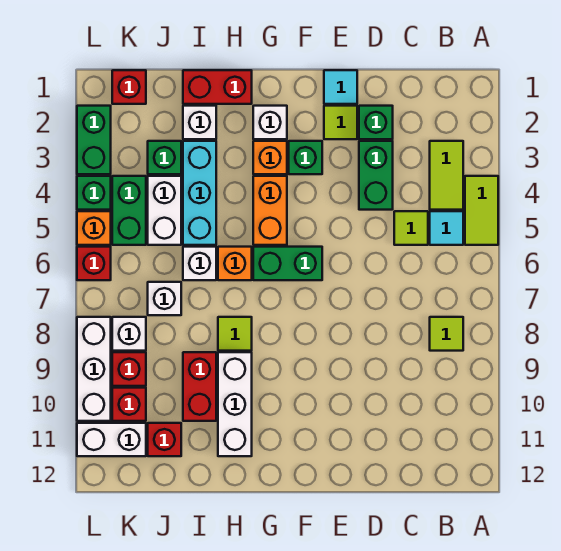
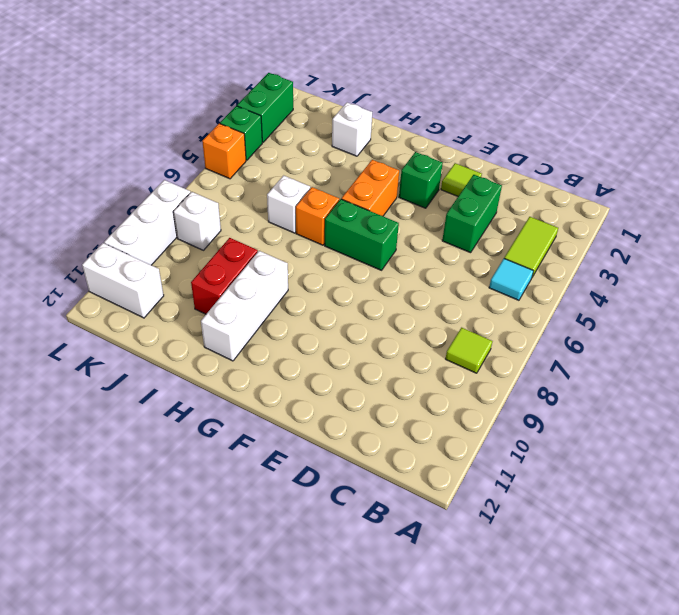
none -> lime tile A4:A5 level 1
none -> lime tile C5 level 1
none -> green brick D2 level 1
none -> cyan tile E1 level 1

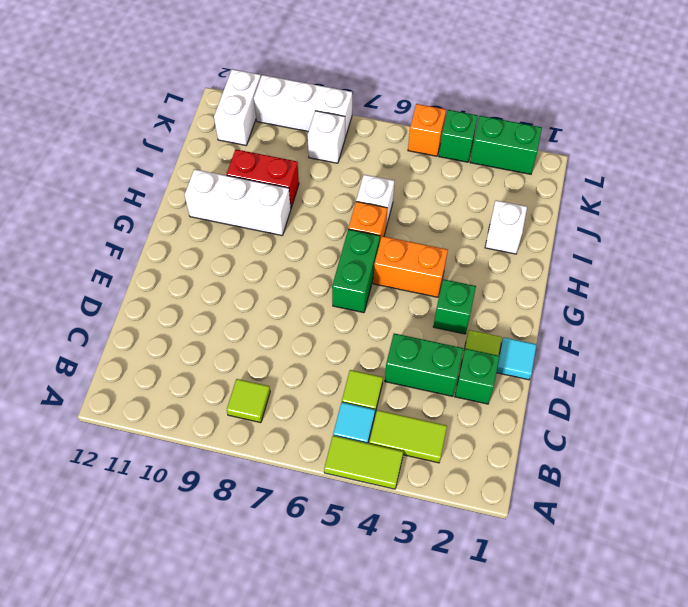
none -> white brick G2 level 1
none -> orange brick G3 level 1
none -> red brick H1:I1 level 1
none -> lime tile H8 level 1

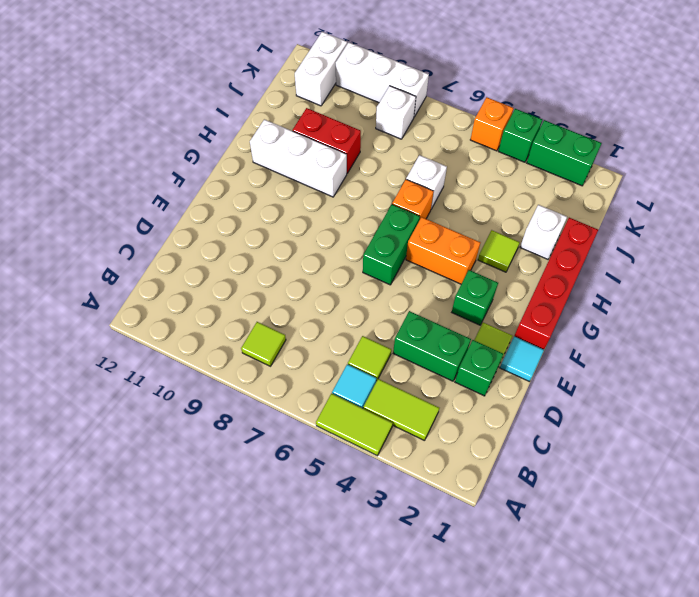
red brick F1:I1 level 1 -> red brick H1:I1 level 1
lime tile H3 level 1 -> lime tile H8 level 1
none -> white brick G2 level 1
none -> orange brick G3 level 1
none -> cyan brick I3:I5 level 1
none -> green brick J3 level 1

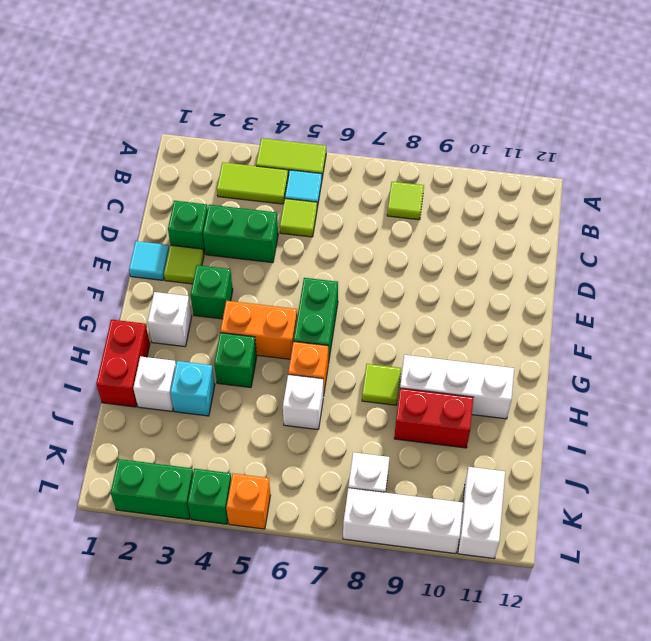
green brick H4 level 1 -> green brick J3 level 1
cyan brick I3 level 1 -> cyan brick I3:I5 level 1
none -> orange brick G3 level 1
none -> white brick J4:J5 level 1
none -> white brick J7 level 1
none -> red brick J11 level 1

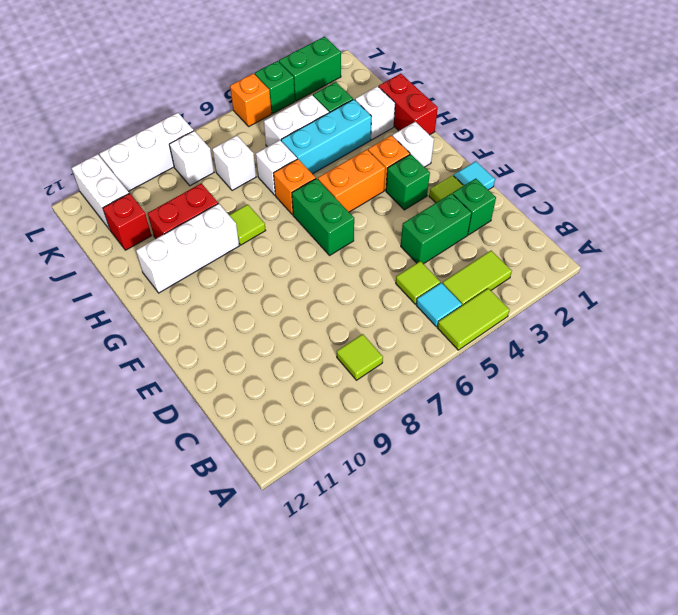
none -> red brick K1 level 1
none -> green brick K4:K5 level 1
none -> red brick K9 level 1
none -> red brick K10 level 1

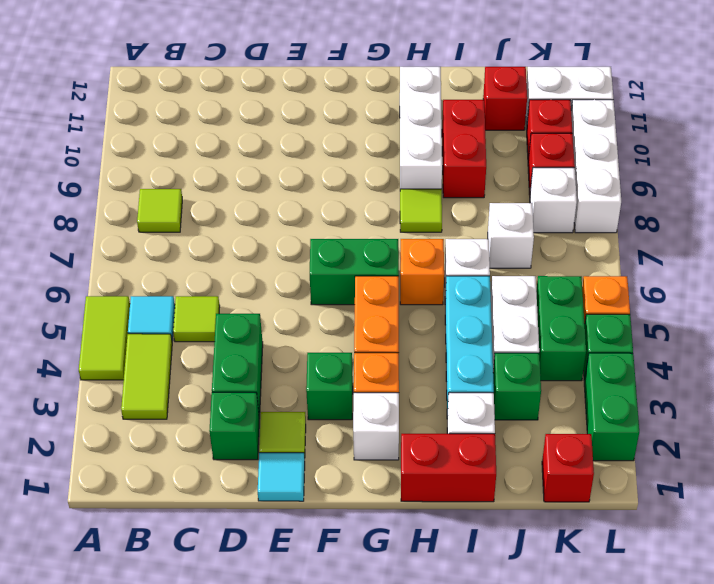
none -> red brick L6 level 1

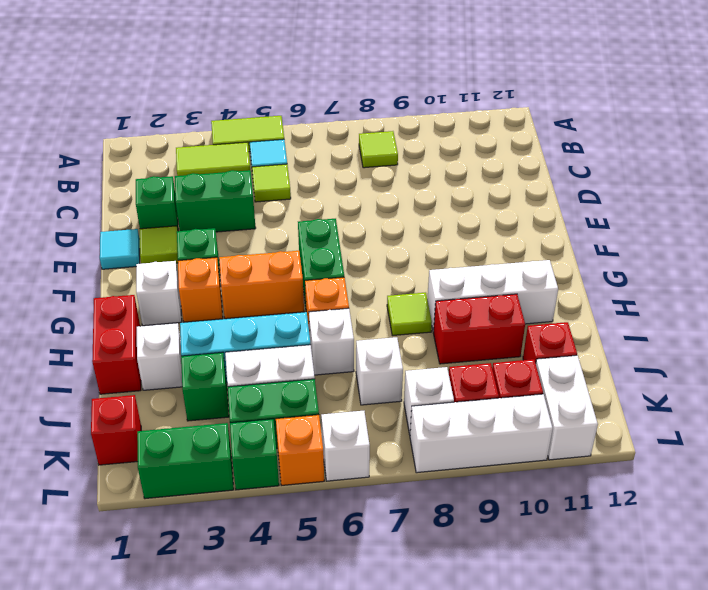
white brick L6 level 1 -> red brick L6 level 1

